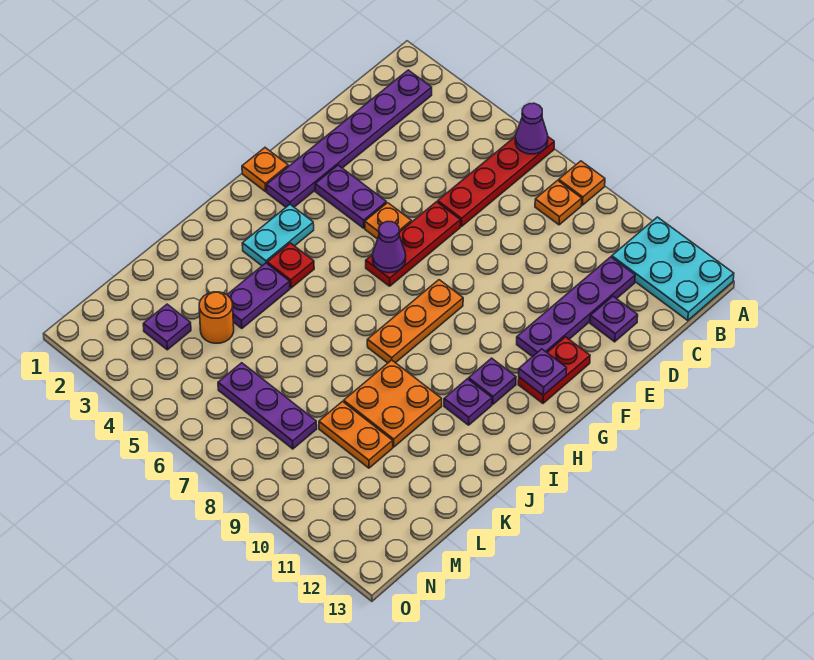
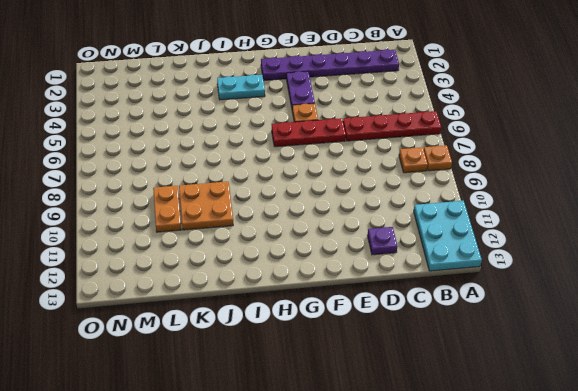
none -> purple plate C11:F11 level 1
none -> red plate F12:G12 level 1
none -> orange plate G1 level 1

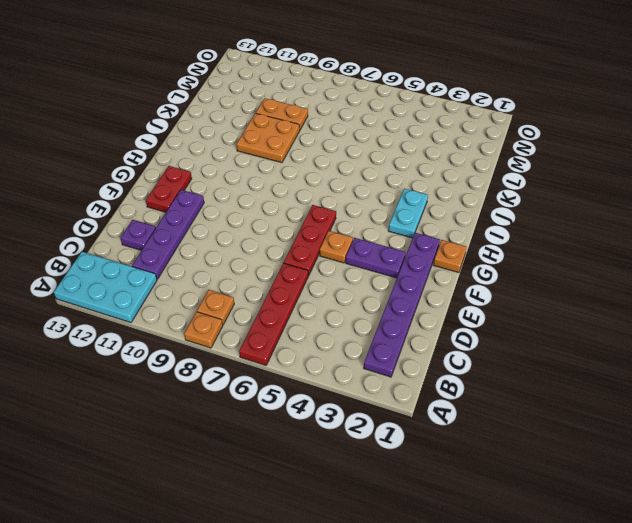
none -> orange plate G8:I8 level 1
none -> purple plate H11 level 1
none -> red plate I4 level 1

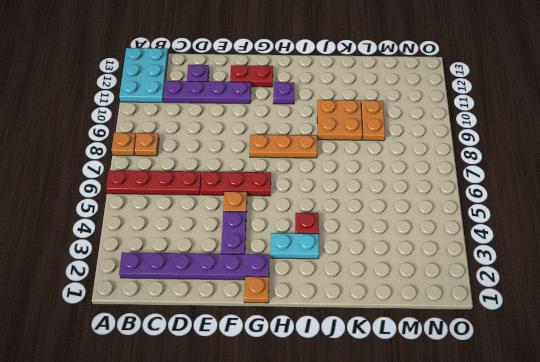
none -> purple plate I11 level 1
none -> purple plate J4:K4 level 1
none -> orange round brick L4 level 1

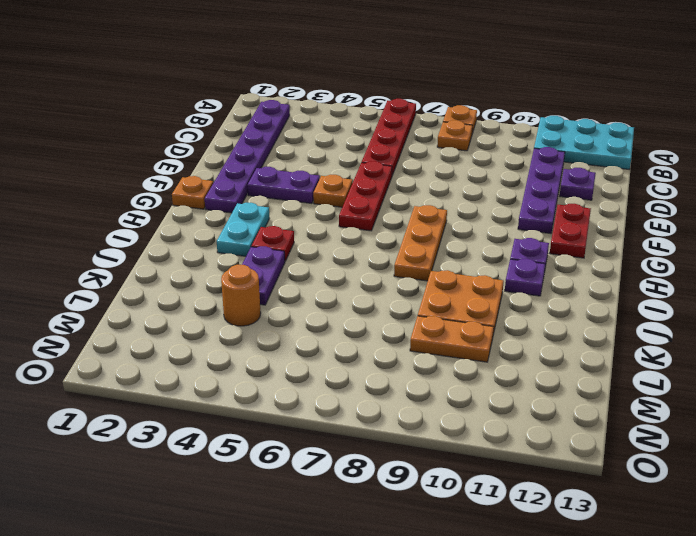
none -> purple plate M3 level 1
none -> purple plate M6:M8 level 1
none -> purple cone A6 level 2

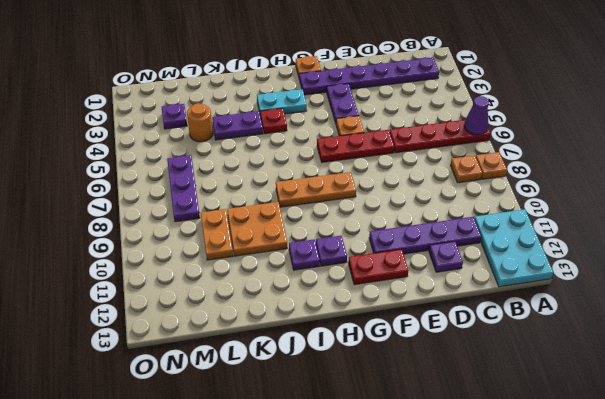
none -> purple cone G6 level 2
none -> purple plate G12 level 2

